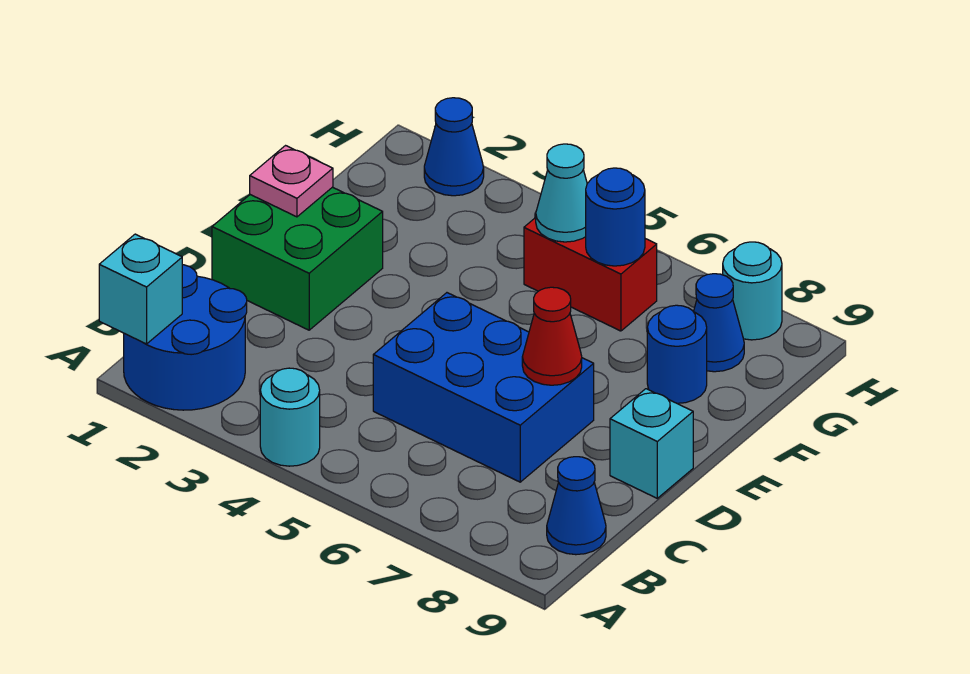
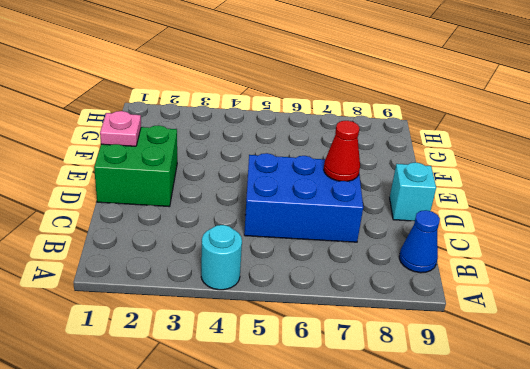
none -> blue round brick A1:B2 level 1
none -> blue round brick F8 level 1
none -> red brick G5:G6 level 1

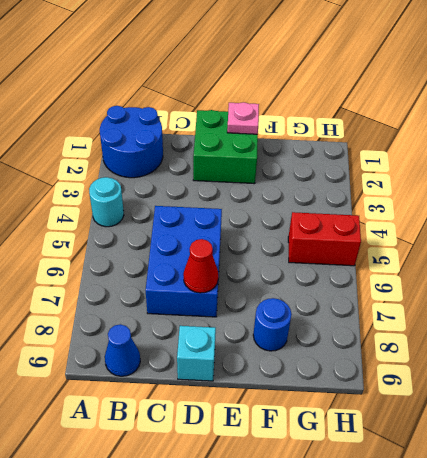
red brick G5:H5 level 1 -> red brick G5:G6 level 1
none -> blue cone G8 level 1
none -> blue cone H2 level 1
none -> cyan round brick H8 level 1

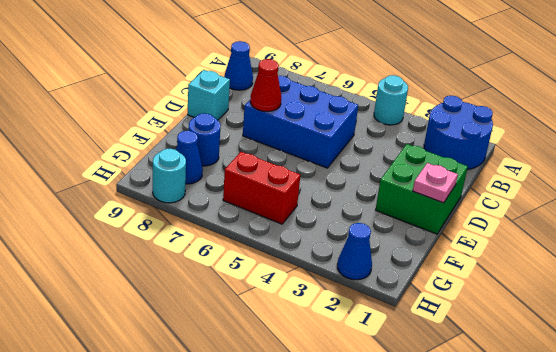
none -> cyan brick A1 level 2
none -> cyan cone G5 level 2
none -> blue round brick G6 level 2

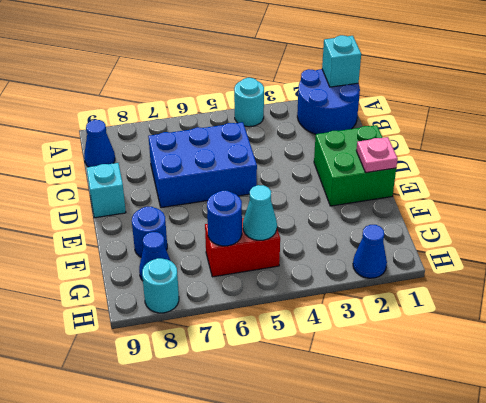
none -> red cone D7 level 2

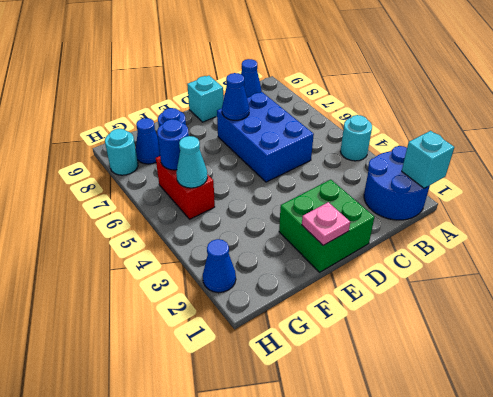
blue cone D7 level 2 -> red cone D7 level 2

